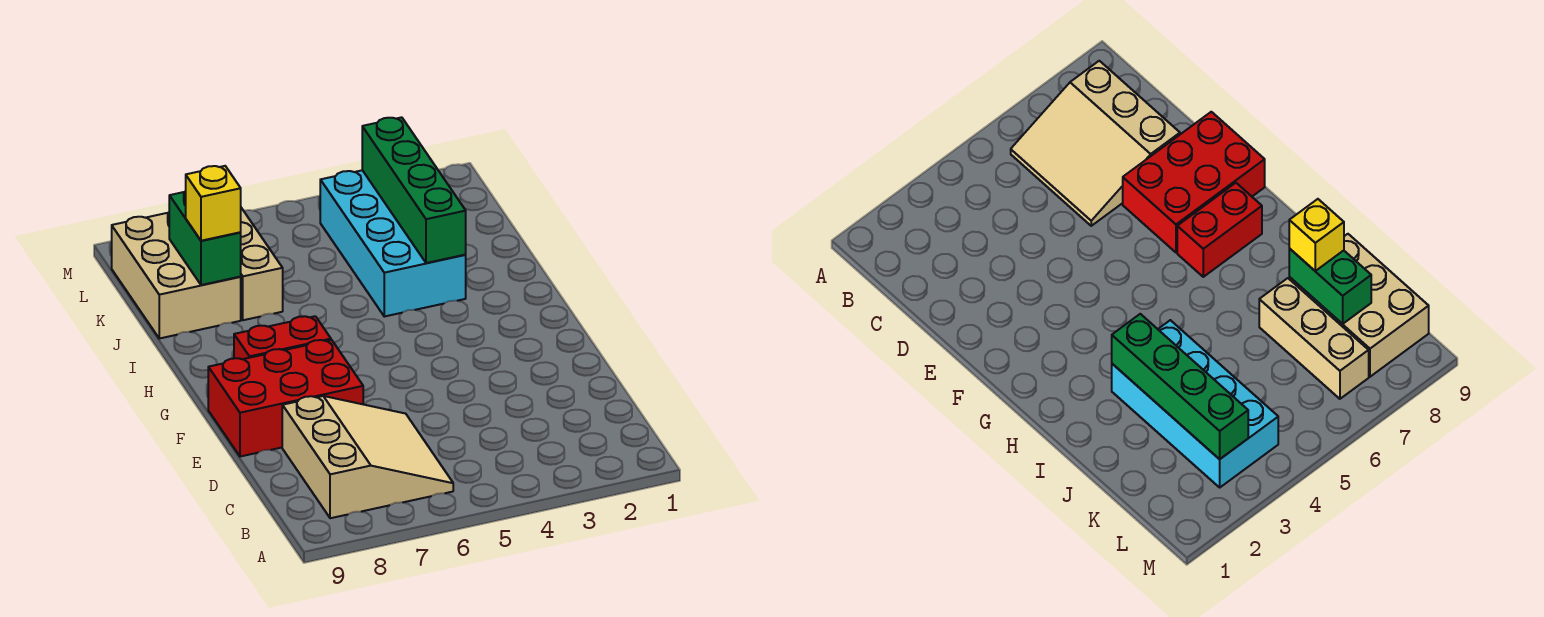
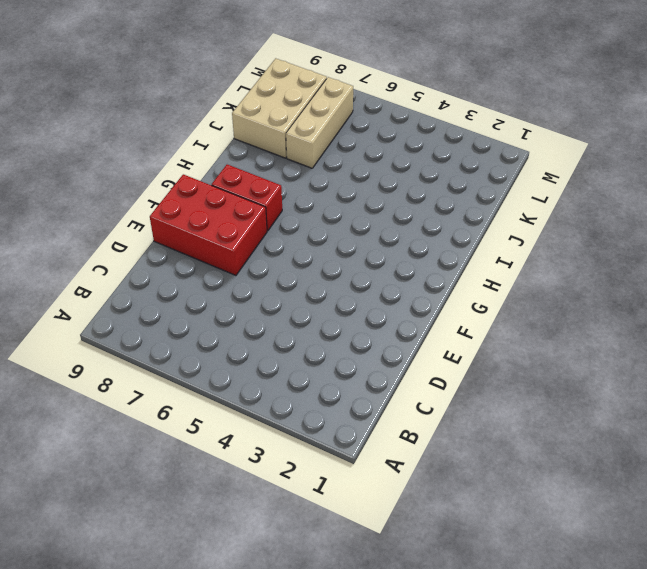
none -> tan slope B6:D8 level 1 top 8
none -> cyan brick I3:L4 level 1

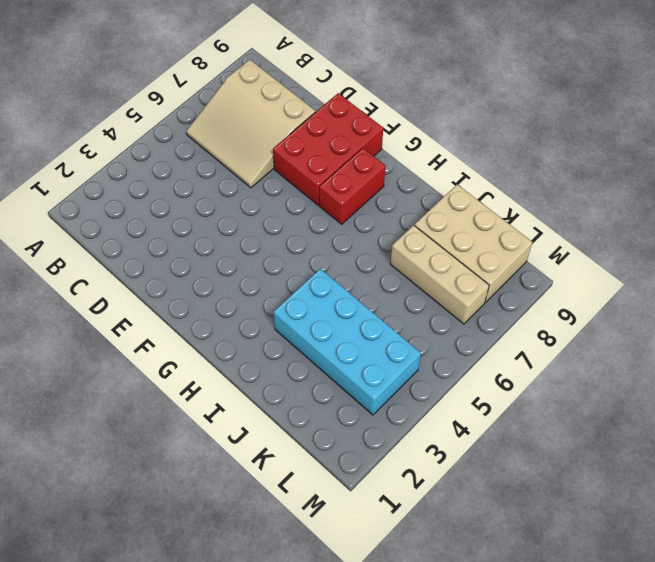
none -> green brick I3:L3 level 2
none -> green brick J8:K8 level 2

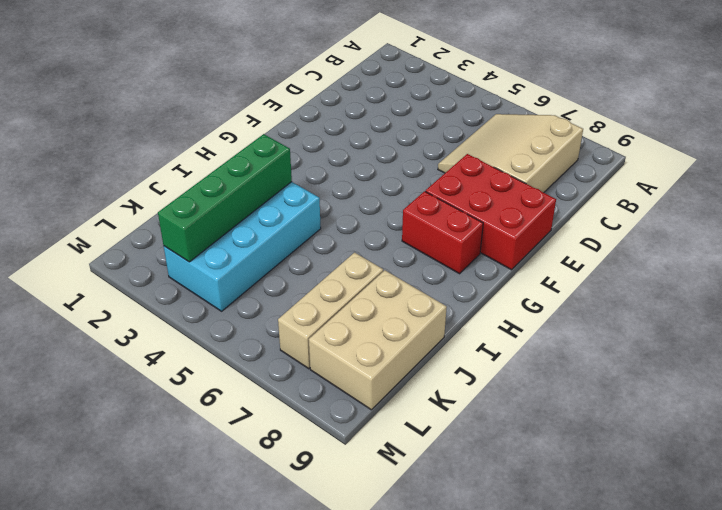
none -> green brick J8:K8 level 2
none -> yellow brick J8 level 3

